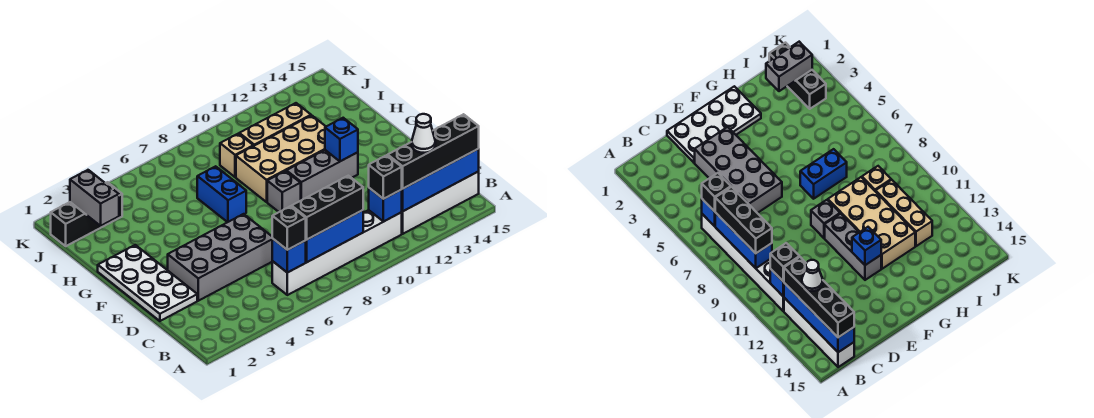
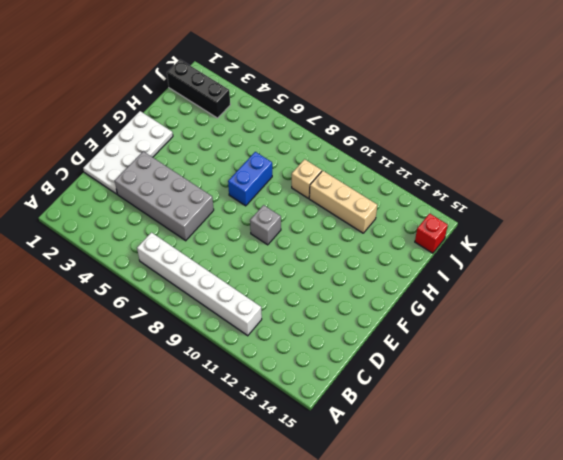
red brick J15 level 1 -> none
none -> white brick B12:B15 level 1
none -> grey brick F10:F12 level 1
none -> tan brick G9:H12 level 1

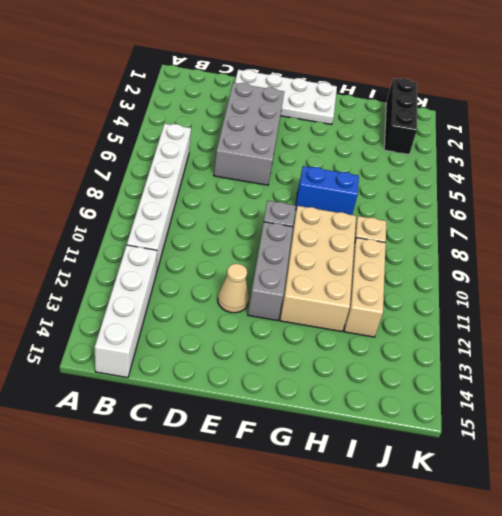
tan cone E12 level 1 -> none
none -> blue brick B6 level 2
none -> blue brick B7:B9 level 2
none -> blue brick B11 level 2

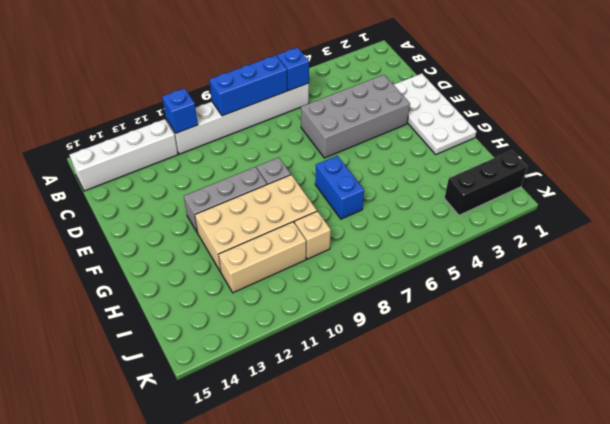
none -> blue brick B12:B15 level 2
none -> blue brick F12 level 2
none -> grey brick I2:J2 level 2

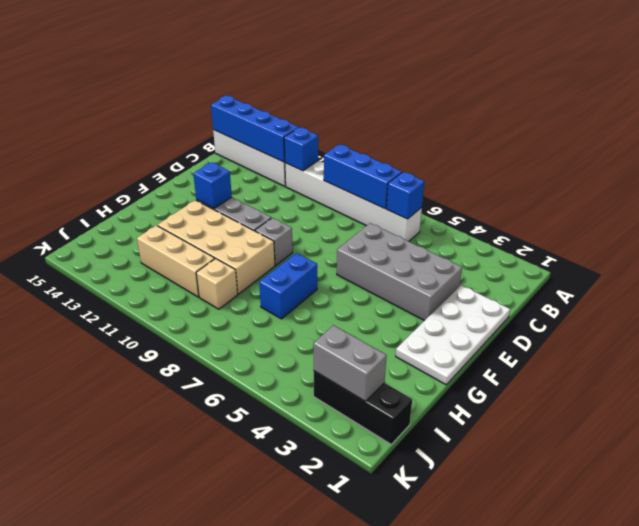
grey brick J2:J3 level 2 -> grey brick I2:J2 level 2
none -> black brick B6 level 3
none -> black brick B7:B9 level 3
none -> black brick B11 level 3

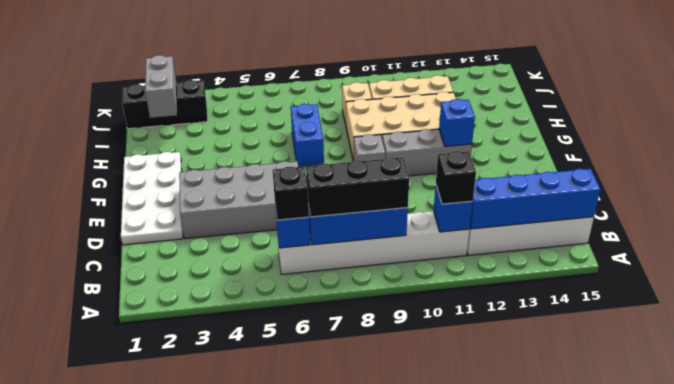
none -> black brick B12:B15 level 3
none -> white cone B13 level 4

